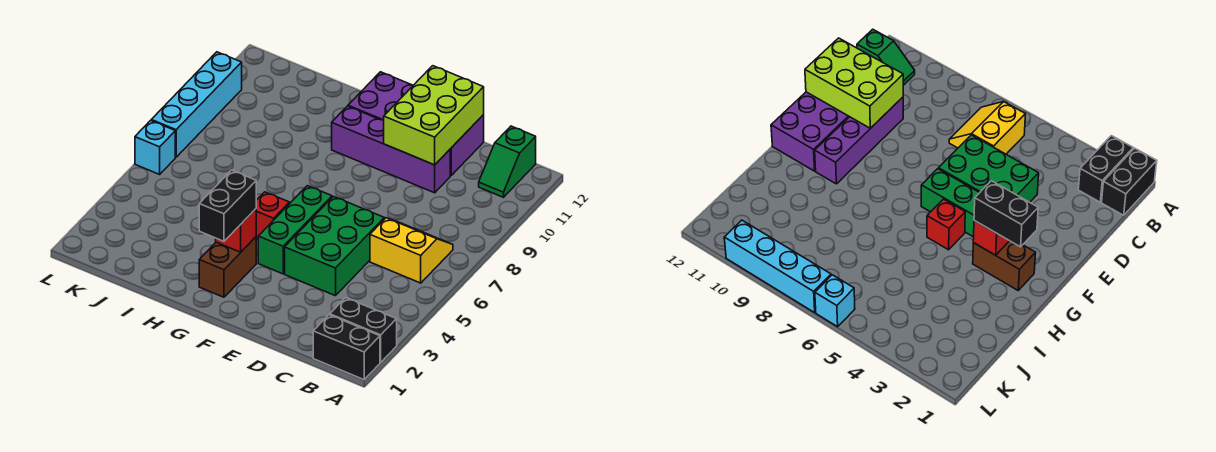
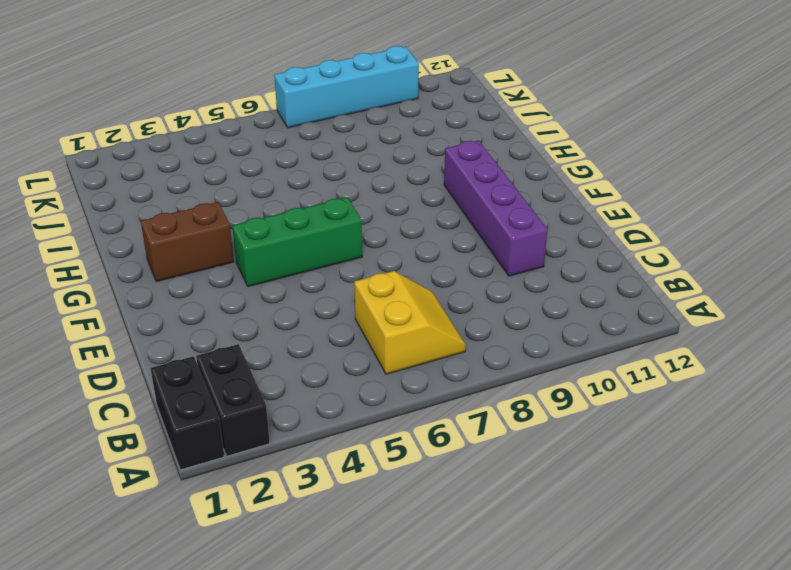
none -> green slope B11:B12 level 1 top 12
none -> green brick D4:E6 level 1
none -> purple brick D11:G12 level 1

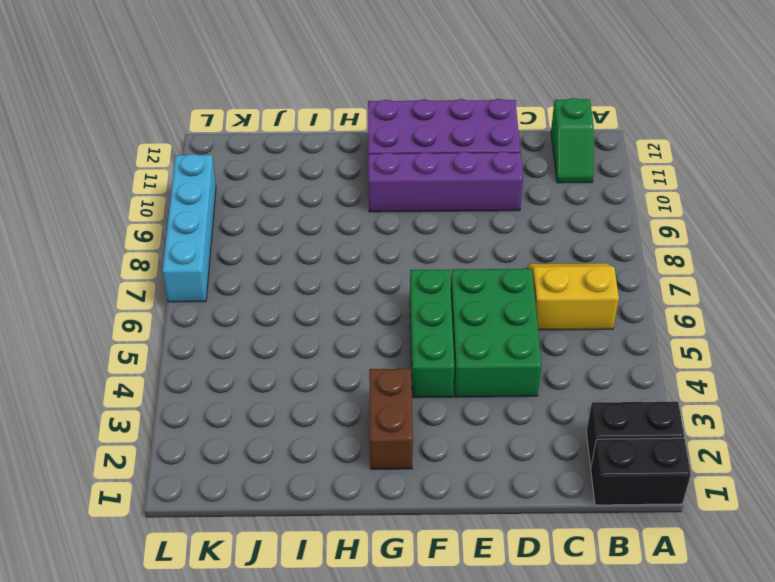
none -> red brick G5 level 1
none -> cyan brick L6 level 1
none -> lime brick D10:E12 level 2

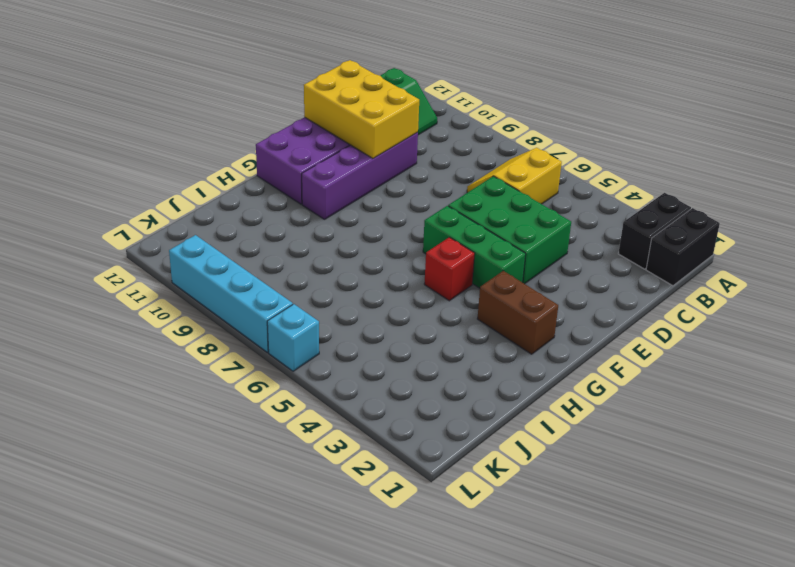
yellow brick D10:E12 level 2 -> lime brick D10:E12 level 2
none -> red brick G3 level 2
none -> black brick G2:G3 level 3

